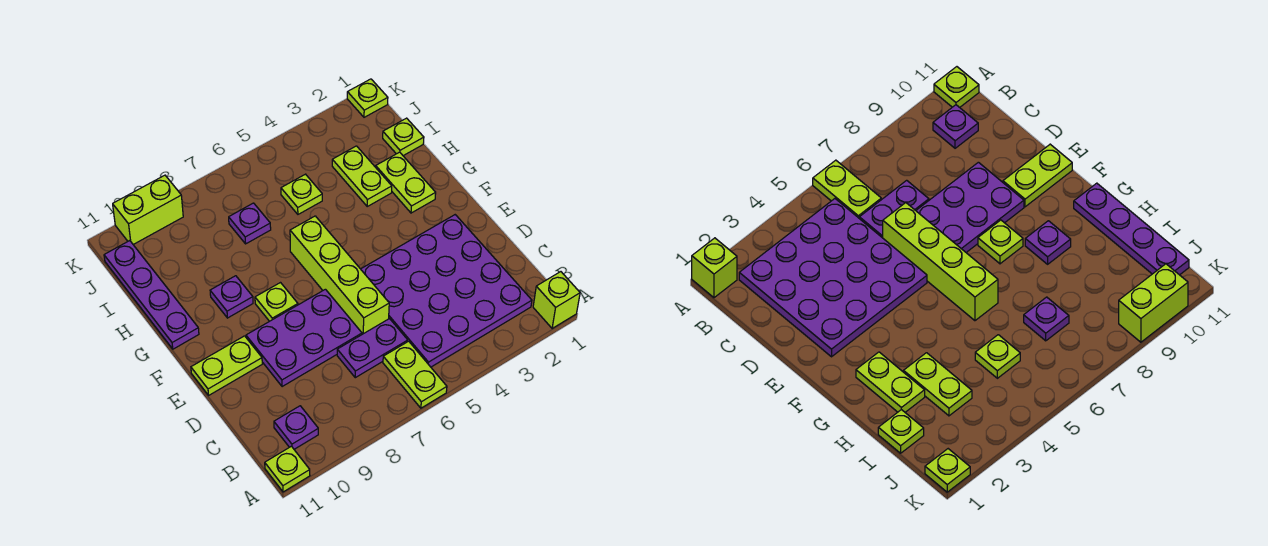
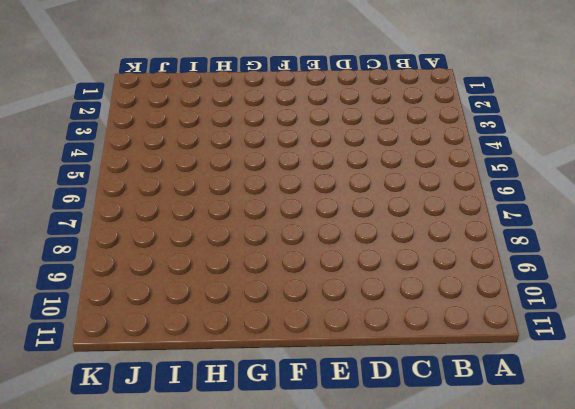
none -> lime brick A1 level 1
none -> lime plate A6:B6 level 1
none -> lime plate A11 level 1

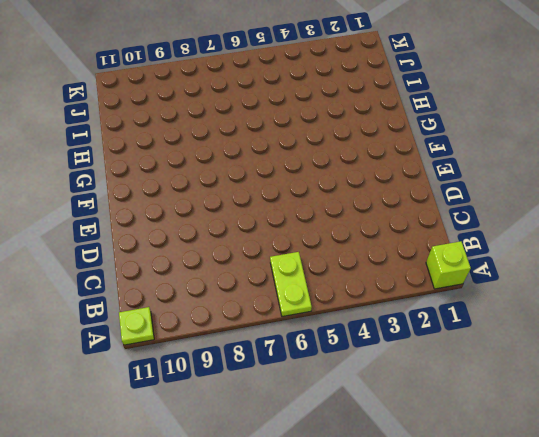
none -> purple plate B2:E5 level 1
none -> purple plate B10 level 1
none -> purple plate C6:C7 level 1

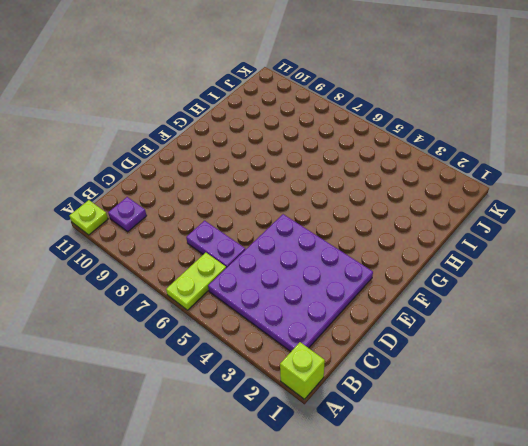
none -> lime brick D6:G6 level 1
none -> purple plate D7:E9 level 1
none -> lime plate E10:E11 level 1

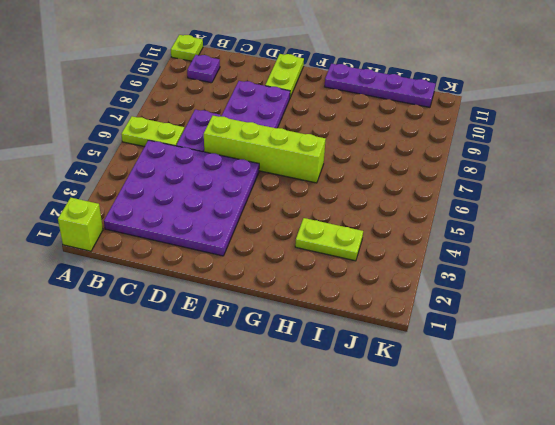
none -> lime plate F8 level 1
none -> lime plate G2:H2 level 1
none -> purple plate G9 level 1

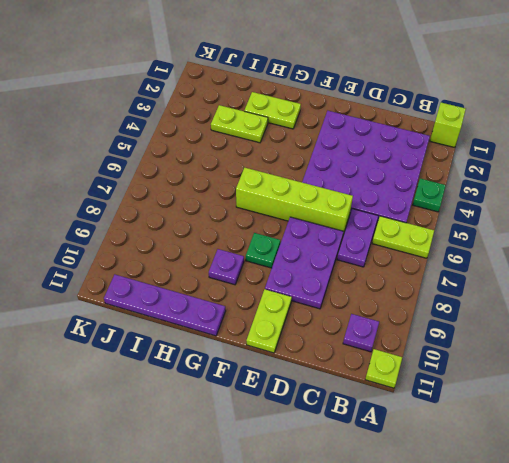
green plate A4 level 1 -> none
green plate F8 level 1 -> lime plate F8 level 1
none -> lime plate I1 level 1
none -> lime plate I5 level 1
none -> purple plate I7 level 1

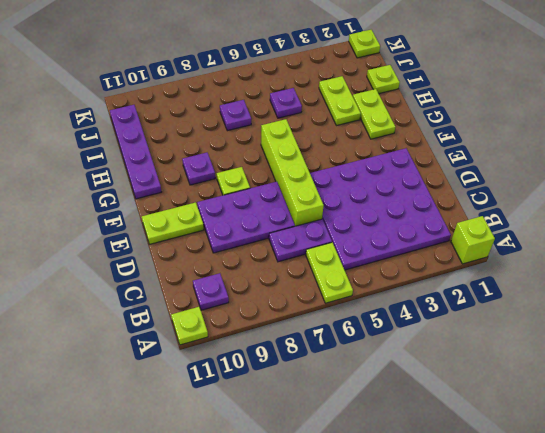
purple plate I5 level 1 -> lime plate I5 level 1
none -> lime brick K9:K10 level 1

